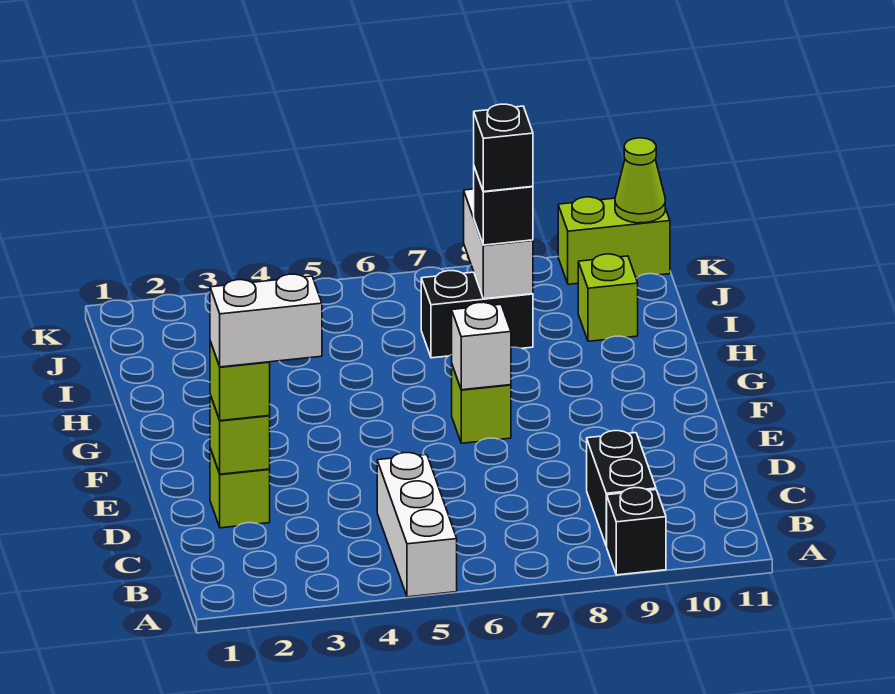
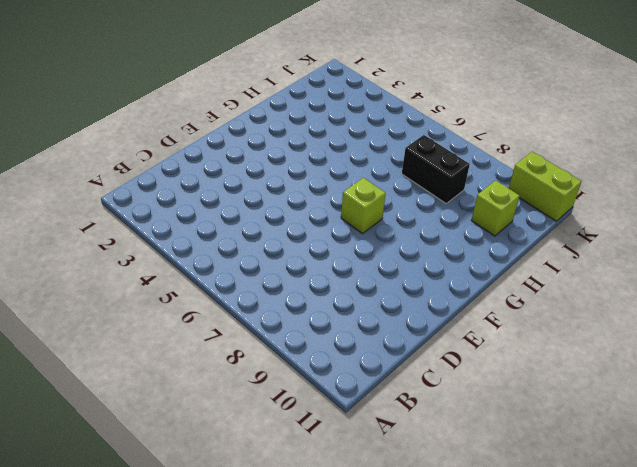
none -> white brick A5:C5 level 1
none -> black brick A9 level 1
none -> black brick B9:C9 level 1

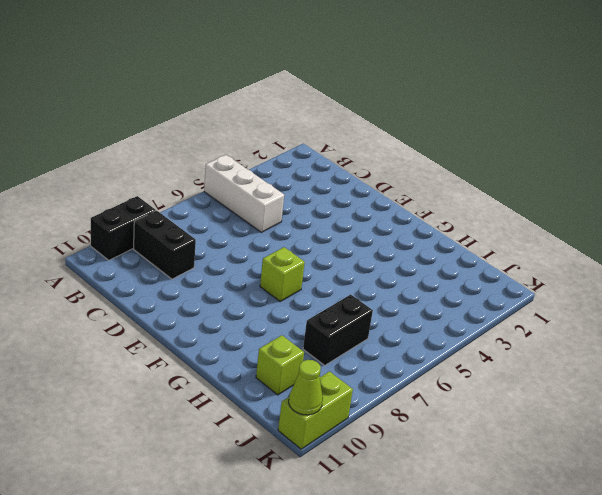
black brick A9:A10 level 1 -> black brick A9 level 1
none -> lime brick D2 level 1
none -> lime brick D2 level 2
none -> white brick F7 level 2

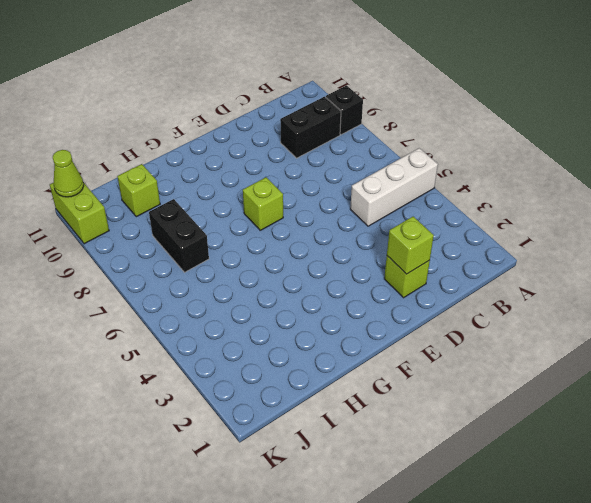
none -> white brick F7 level 2
none -> white brick I8:J8 level 2
none -> lime brick D2 level 3

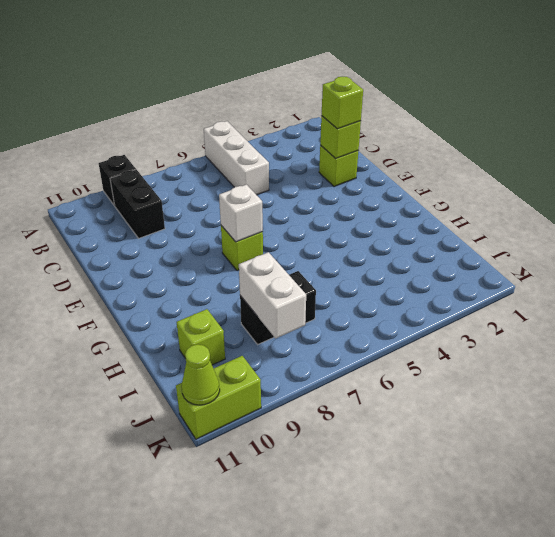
none -> black brick I8 level 3
none -> white brick D2:D3 level 4
none -> black brick I8 level 4

